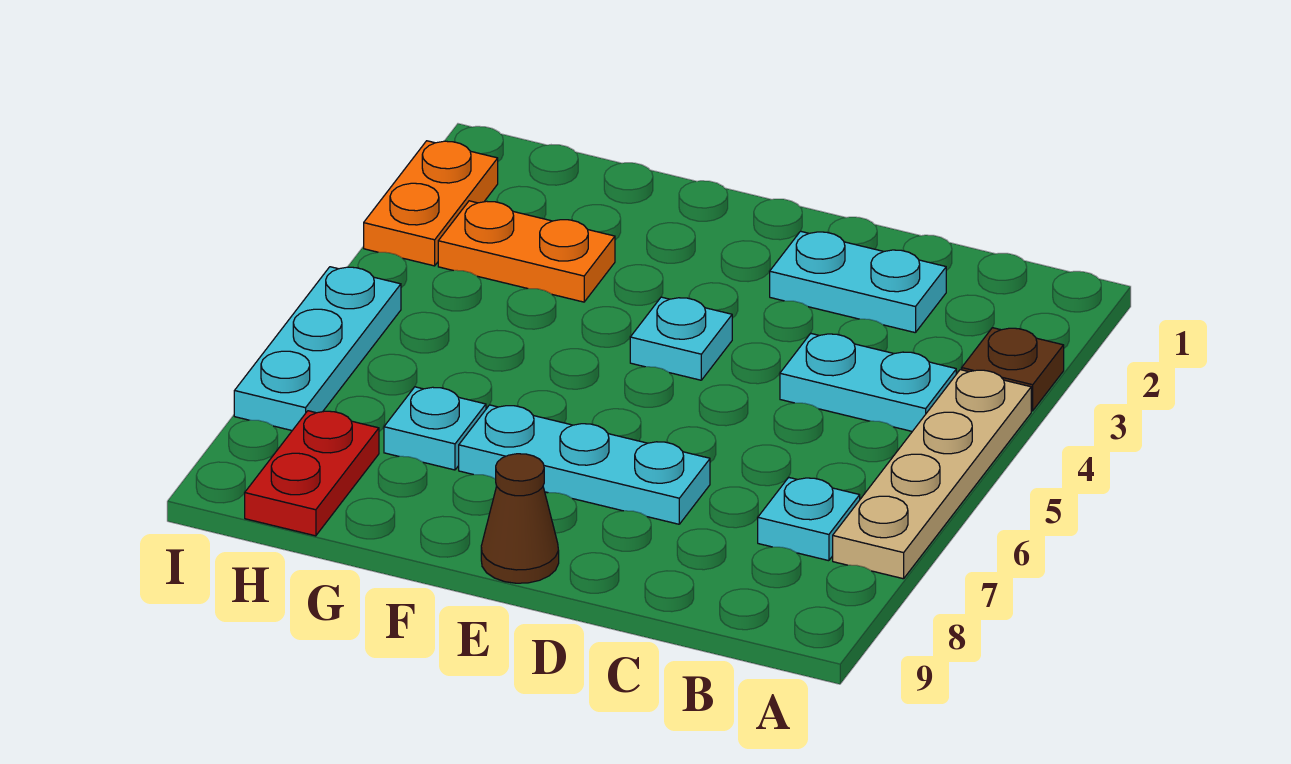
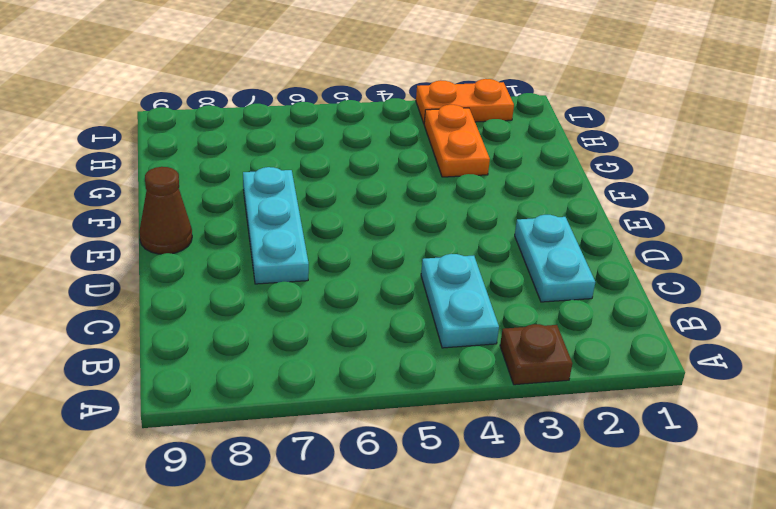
none -> tan plate A4:A7 level 1
none -> cyan plate B7 level 1
none -> cyan plate E4 level 1

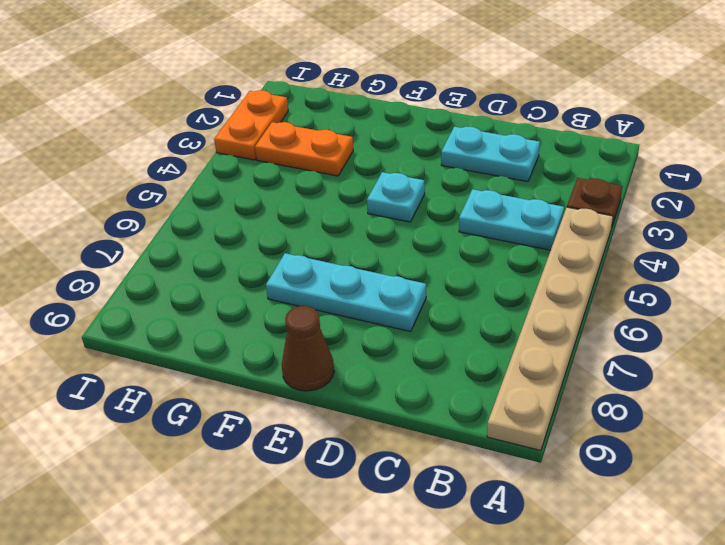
tan plate A4:A9 level 1 -> tan plate A4:A7 level 1
none -> cyan plate B7 level 1
none -> cyan plate G7 level 1
none -> red plate H8:H9 level 1

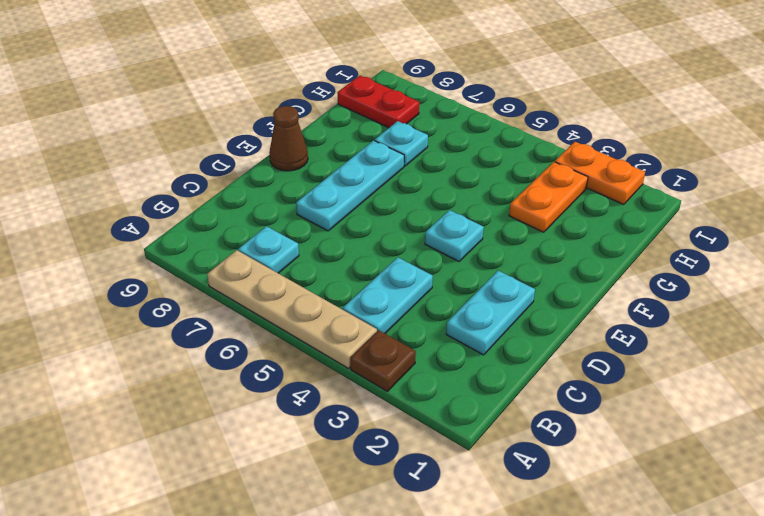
none -> cyan plate I5:I7 level 1

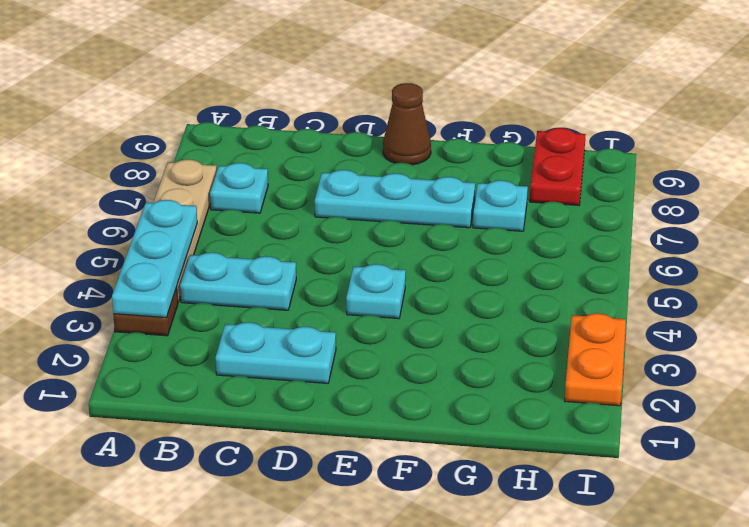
cyan plate A3:A5 level 2 -> cyan plate I5:I7 level 1
none -> orange plate G3:H3 level 1

